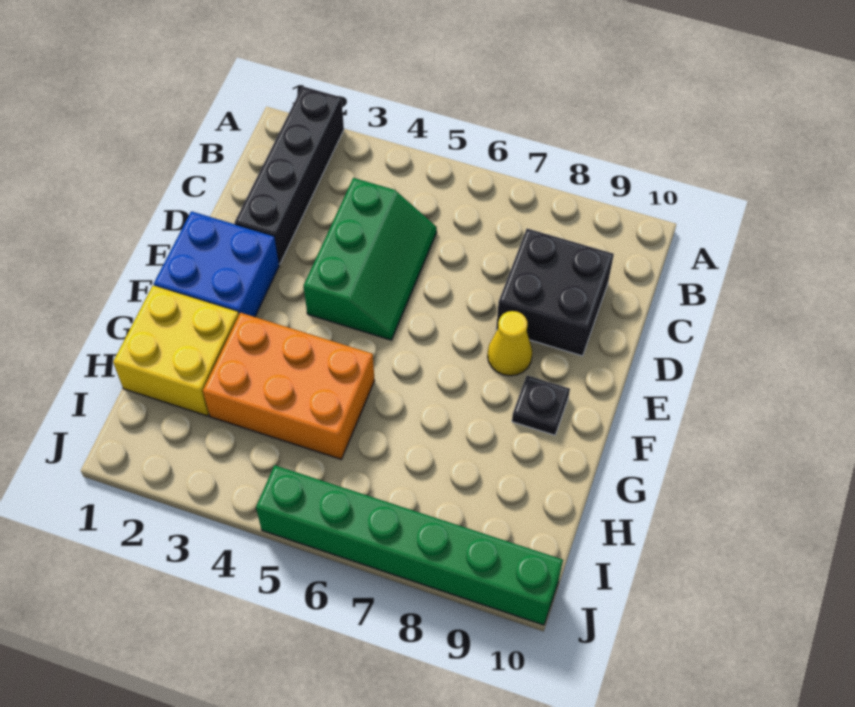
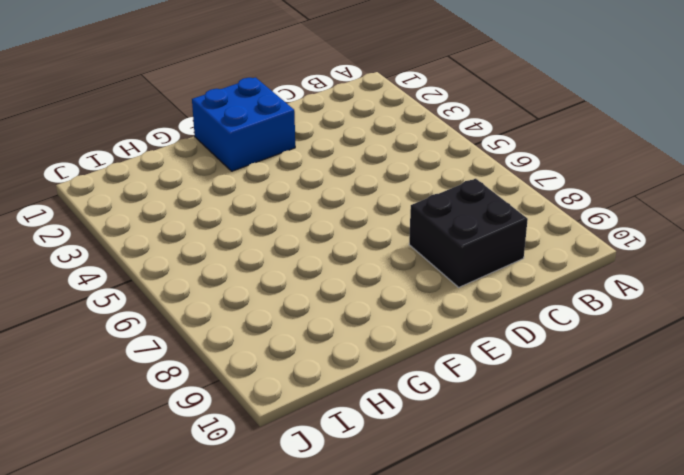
none -> black brick A2:D2 level 1
none -> green slope C4:E5 level 1 top 4

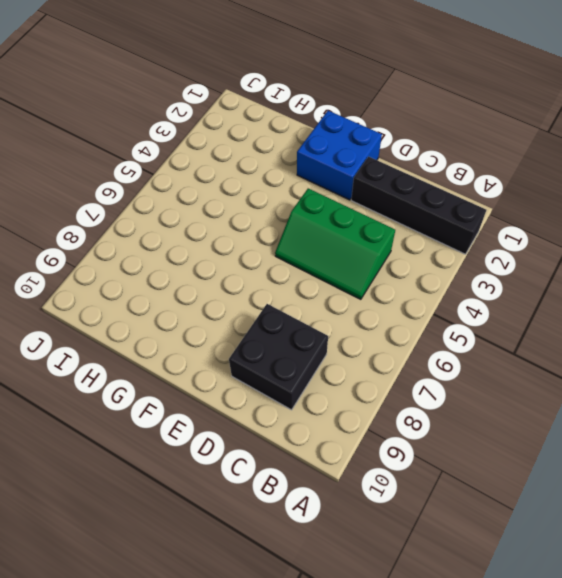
none -> yellow cone E8 level 1
none -> black plate F9 level 1

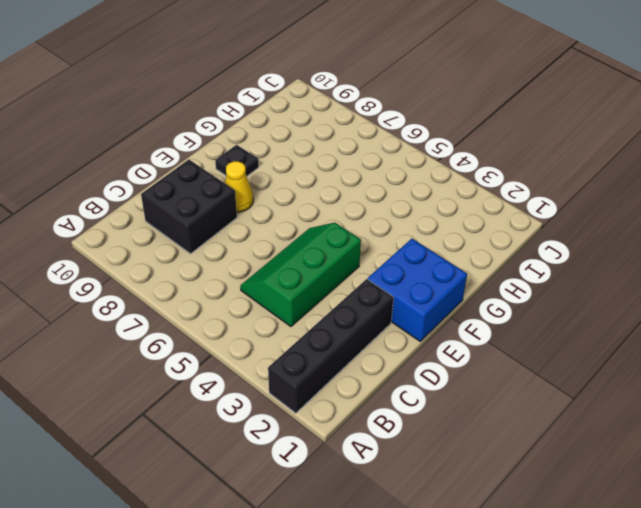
none -> yellow brick G1:H2 level 1
none -> orange brick G3:H5 level 1

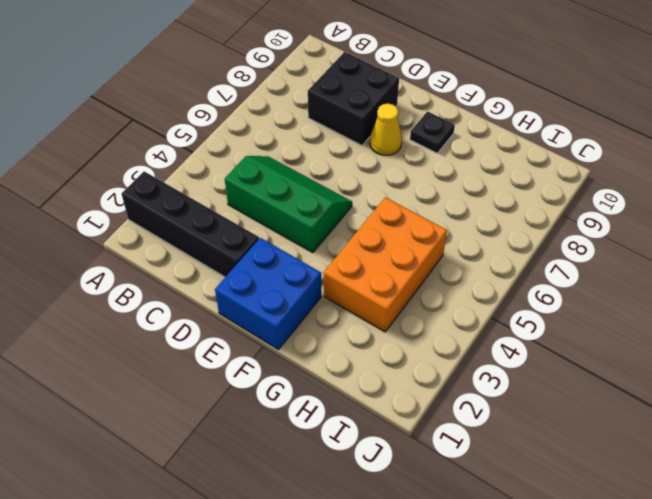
none -> yellow brick G1:H2 level 1
none -> green brick J5:J10 level 1

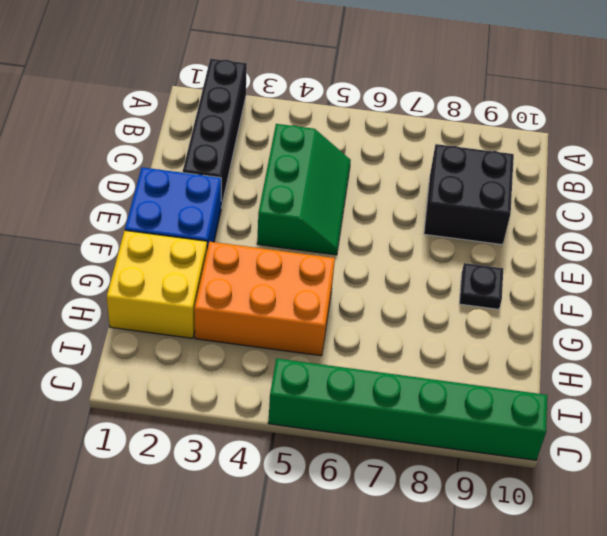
none -> yellow cone E8 level 1

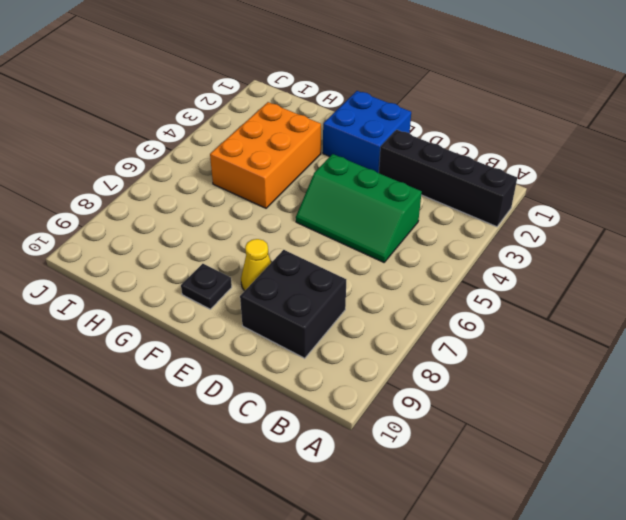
none -> yellow brick G1:H2 level 1
none -> green brick J5:J10 level 1

